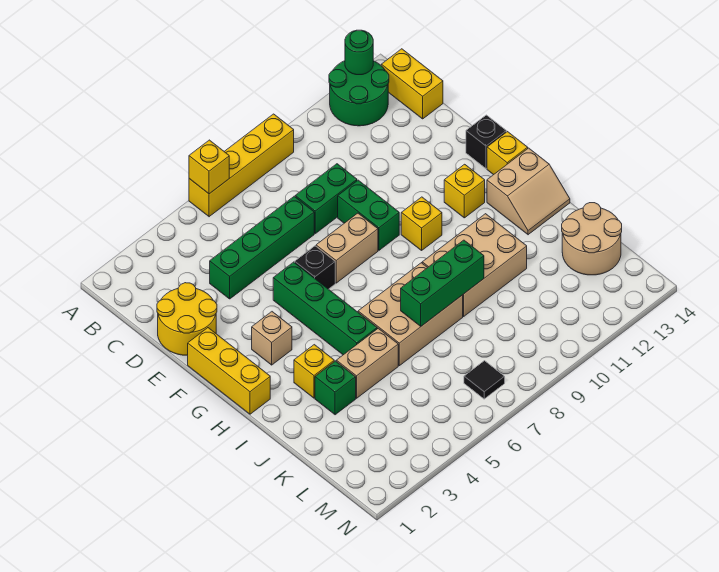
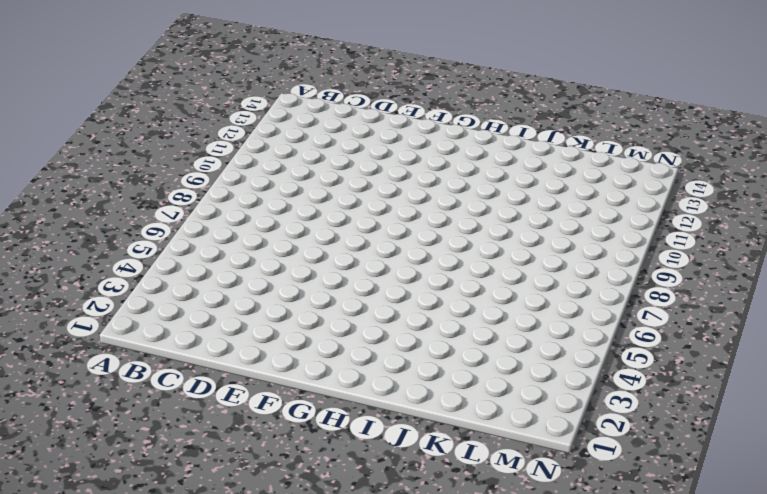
none -> yellow brick A6:A9 level 1
none -> green round brick A12:B13 level 1
none -> yellow brick B14:C14 level 1

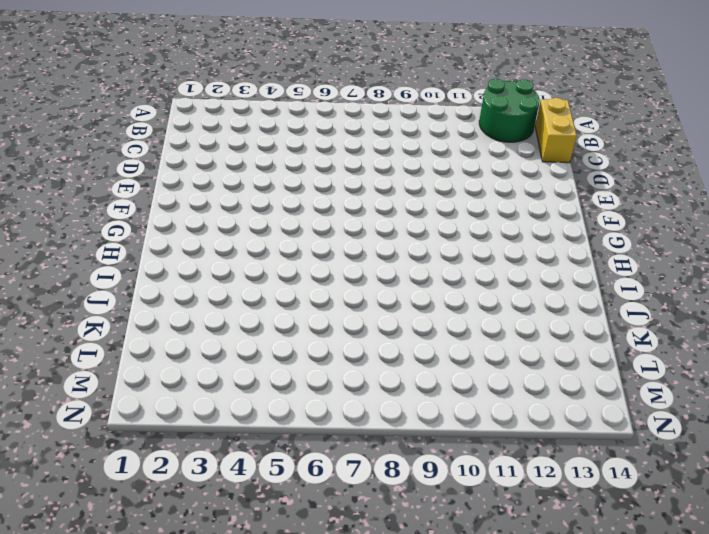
none -> yellow brick A6:A9 level 1
none -> yellow round brick D1:E2 level 1
none -> green brick D4:D7 level 1

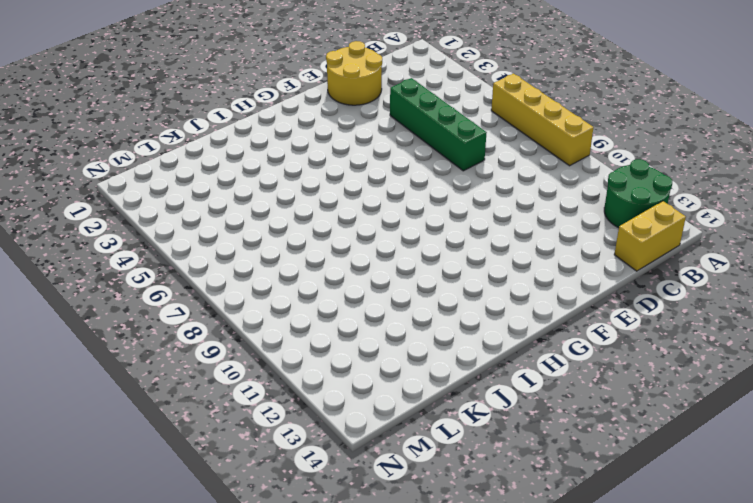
none -> green brick D8:D9 level 1
none -> green brick E9:F9 level 1
none -> yellow brick F1:H1 level 1

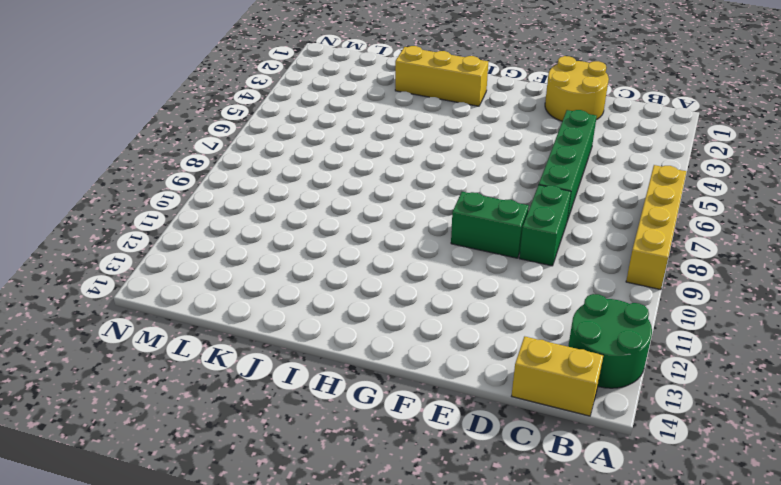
yellow brick H2:J2 level 1 -> yellow brick F1:H1 level 1
none -> green brick F5:I5 level 1
none -> black brick F6 level 1
none -> tan brick F7:F8 level 1

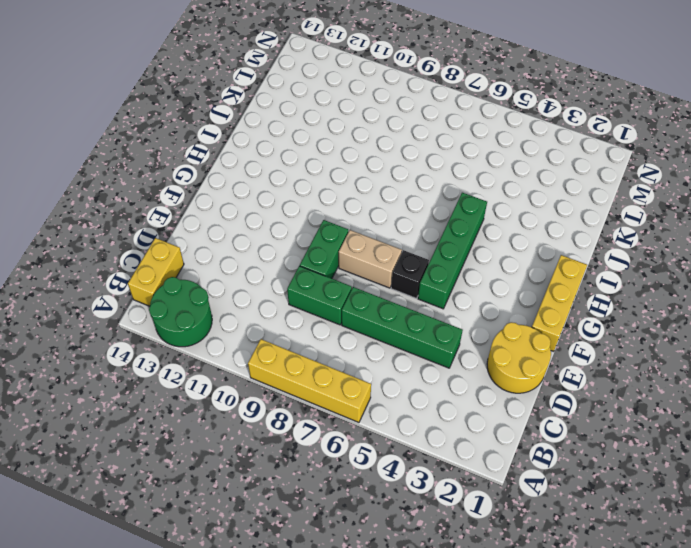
none -> black brick F14 level 1
none -> tan brick G3 level 1
none -> yellow brick G10 level 1

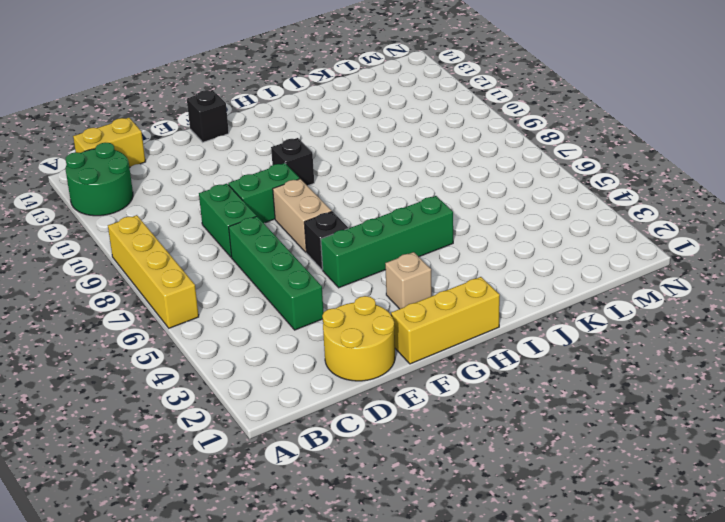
black brick G10 level 1 -> yellow brick G10 level 1
none -> yellow brick G12 level 1
none -> yellow brick G14 level 1
none -> tan slope H13:I14 level 1 top H

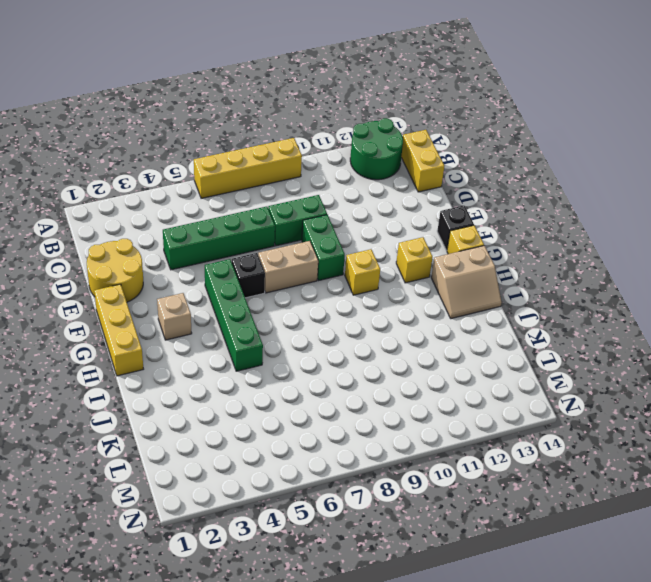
none -> yellow brick I3 level 1
none -> tan brick I6:J8 level 1
none -> tan brick I9:J11 level 1

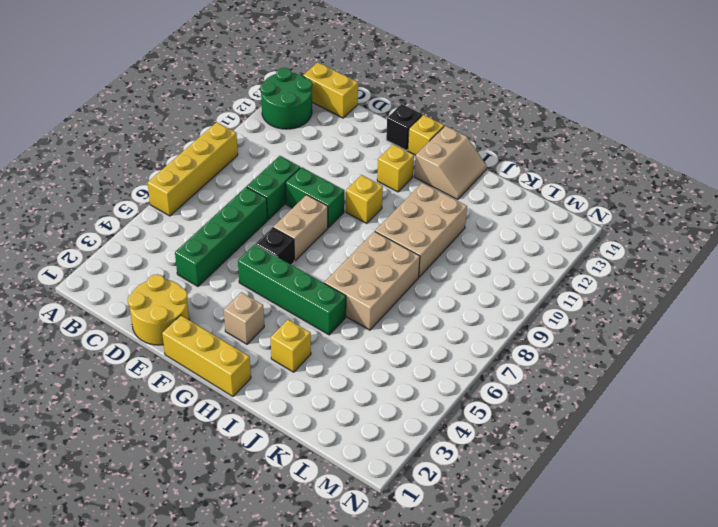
none -> green brick J3 level 1
none -> tan brick J4:J5 level 1
none -> tan round brick K13:L14 level 1

